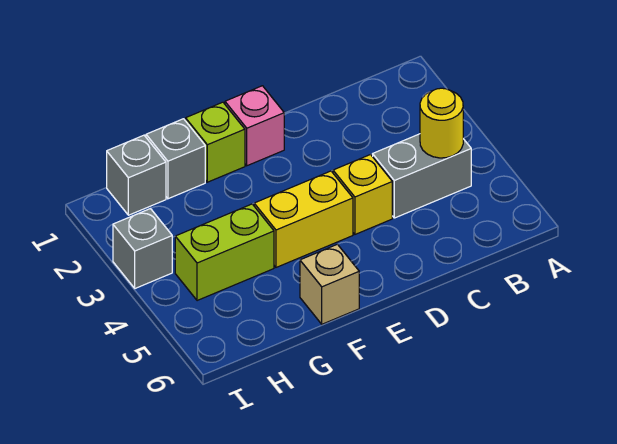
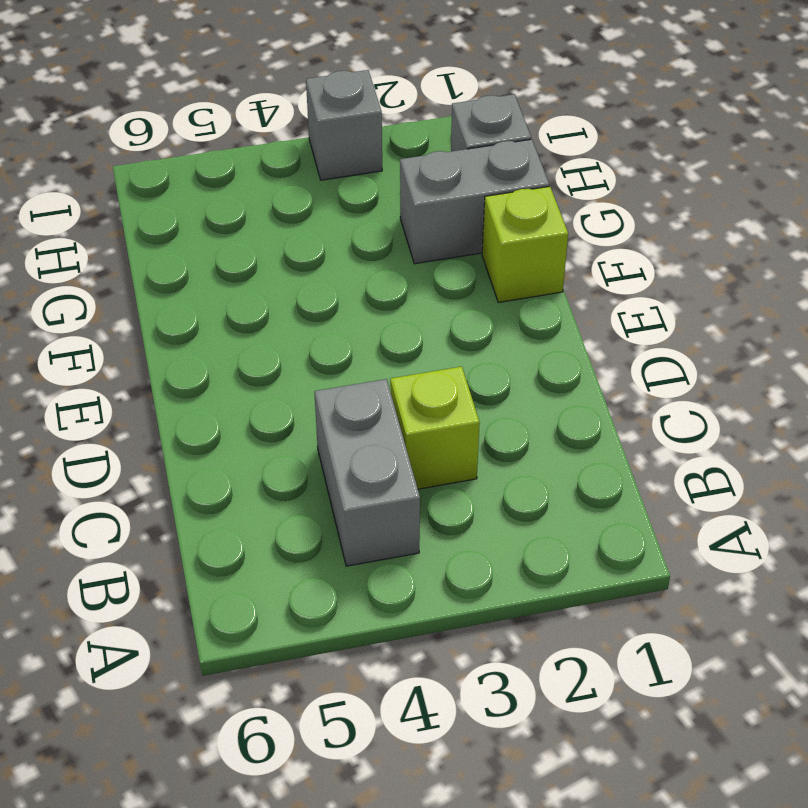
lime brick C3 level 1 -> none
grey brick G1:G2 level 1 -> grey brick G1 level 1
none -> yellow brick D4 level 1
none -> pink brick E1 level 1

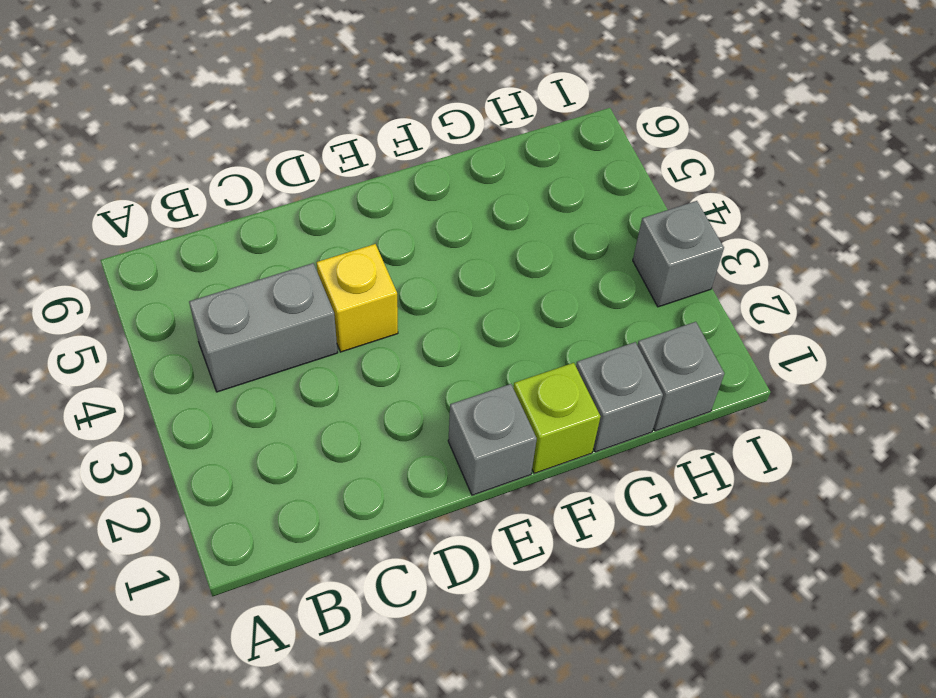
grey brick E1 level 1 -> pink brick E1 level 1
none -> yellow brick E4:F4 level 1
none -> tan brick F6 level 1

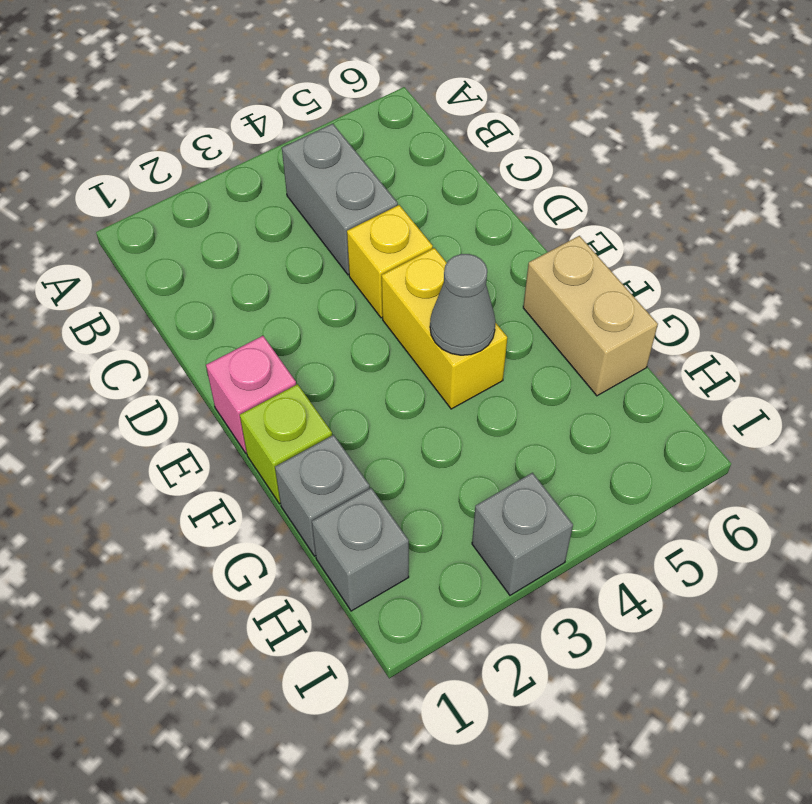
grey cone F4 level 2 -> none
tan brick F6:G6 level 1 -> tan brick F6 level 1
none -> lime brick G4:H4 level 1
none -> yellow round brick B4 level 2

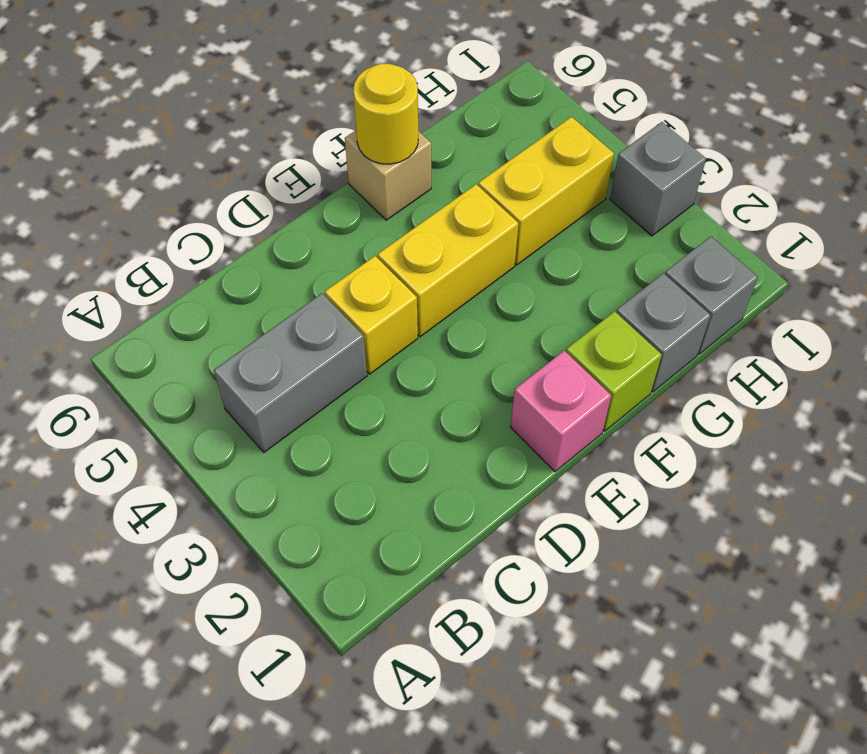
yellow round brick F6 level 2 -> yellow round brick B4 level 2
yellow brick G4:H4 level 1 -> lime brick G4:H4 level 1

